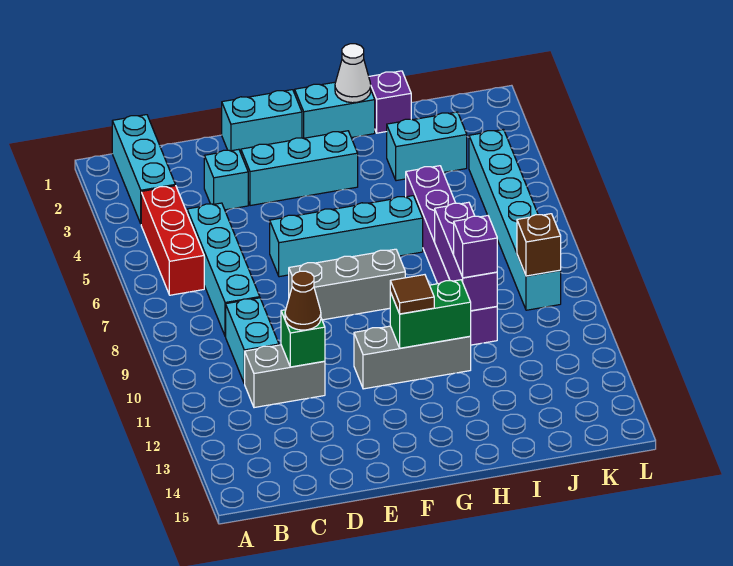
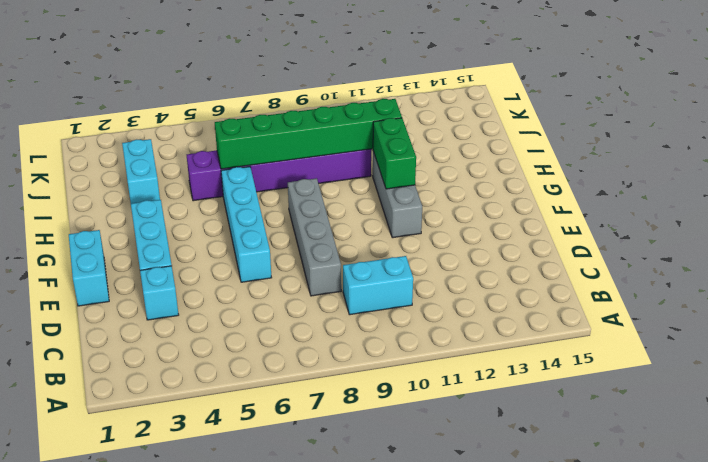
grey brick D8:G8 level 1 -> grey brick E8:G8 level 1
green brick I6:I11 level 2 -> purple brick I8:I10 level 2
none -> cyan brick B1:B3 level 1
none -> red brick B4:B6 level 1
none -> cyan brick C5:C8 level 1

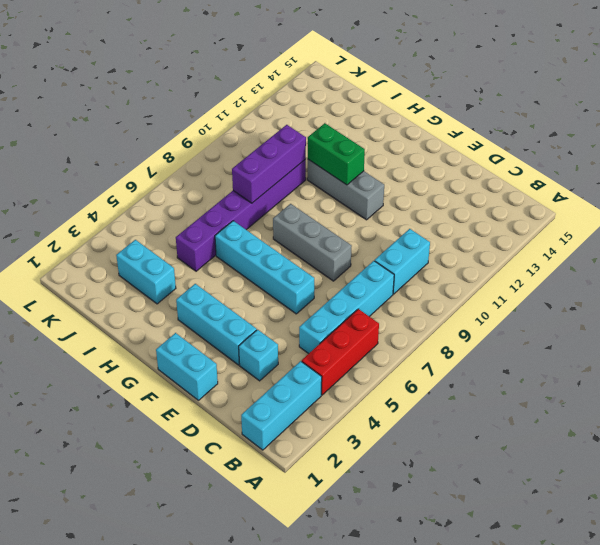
none -> grey brick C11:D11 level 1
none -> cyan brick G1:H1 level 1
none -> purple brick I1 level 1

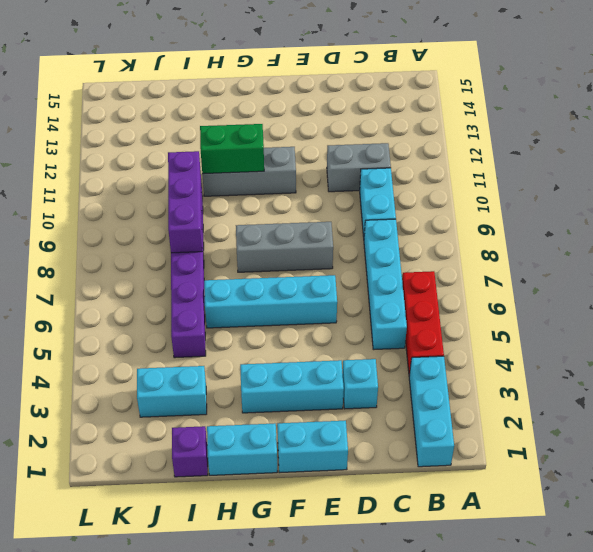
none -> cyan brick K4:K9 level 1
none -> green brick D11 level 2
none -> white cone H1 level 2

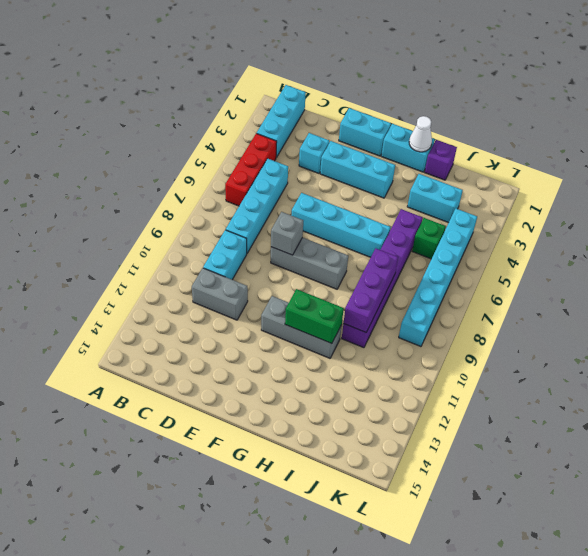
grey brick E8 level 2 -> none
green brick J5 level 1 -> green brick D11 level 2
none -> brown brick K9 level 2
none -> brown cone D11 level 3
none -> brown tile G11 level 3

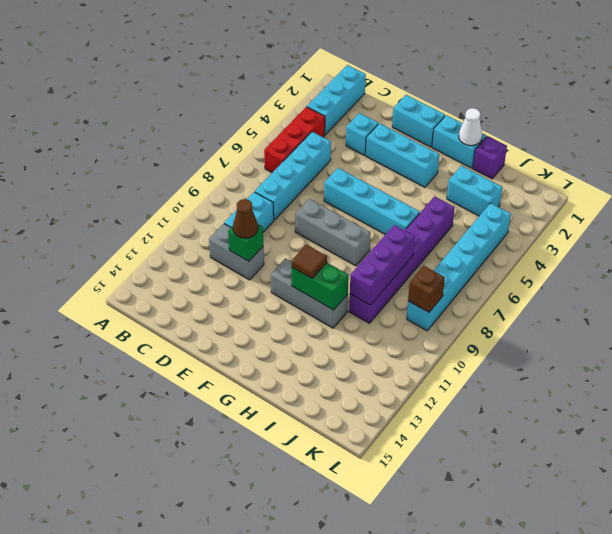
none -> purple brick I10 level 3

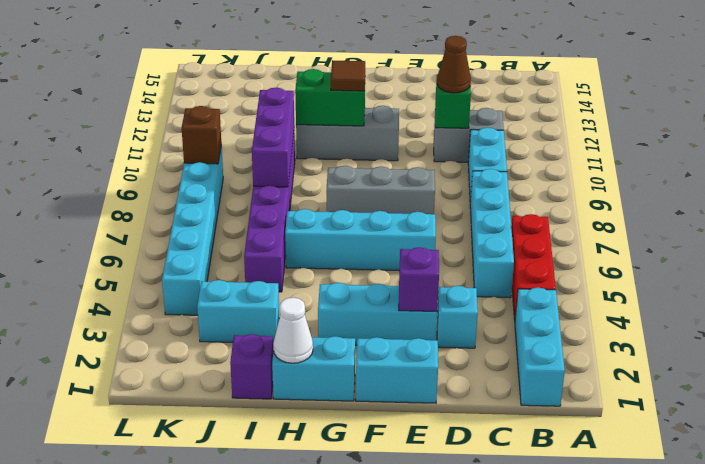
purple brick E3 level 2 -> purple brick I10 level 3

